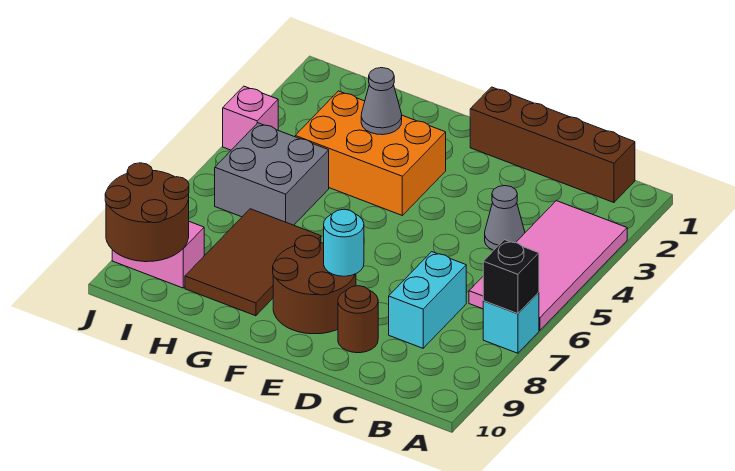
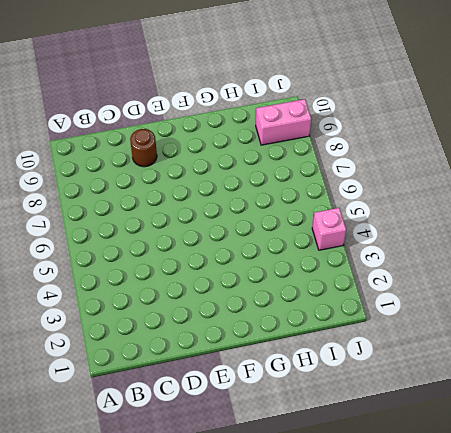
none -> pink tile A3:B6 level 1
none -> cyan brick A7 level 1
none -> brown brick B1:E1 level 1

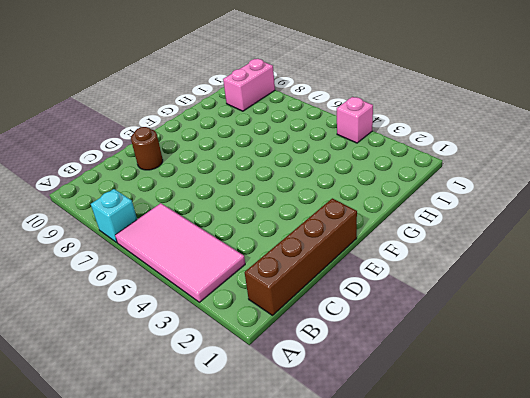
none -> grey cone C4 level 1
none -> cyan brick C7:C8 level 1
none -> brown round brick E8:F9 level 1

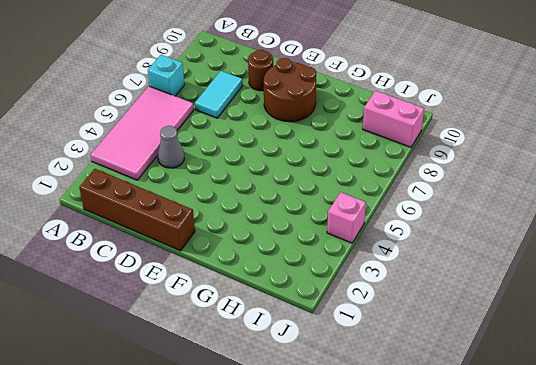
cyan tile C7:C8 level 1 -> cyan brick C7:C8 level 1
none -> orange brick F3:H4 level 1
none -> brown tile G7:H9 level 1
none -> grey brick H5:I6 level 1

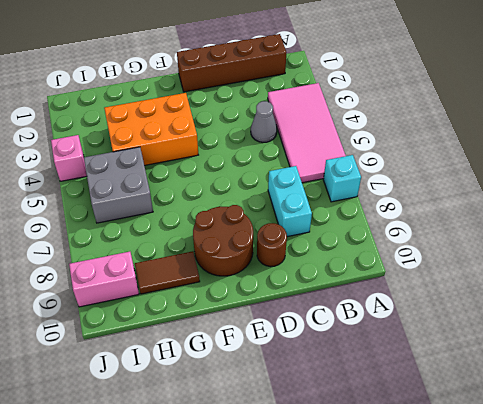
brown tile G9:H9 level 1 -> brown tile G7:H9 level 1
none -> black brick A7 level 2
none -> cyan round brick E8 level 2
none -> grey cone G3 level 2

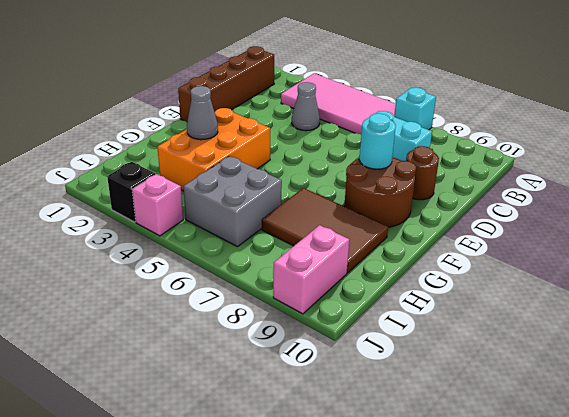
black brick J3 level 1 -> black brick A7 level 2
none -> brown round brick I9:J10 level 2

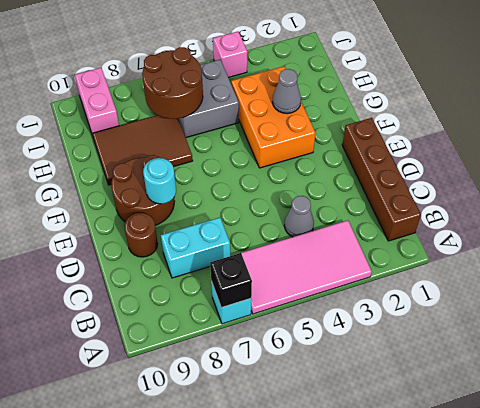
brown round brick H6:I7 level 2 -> brown round brick I9:J10 level 2

